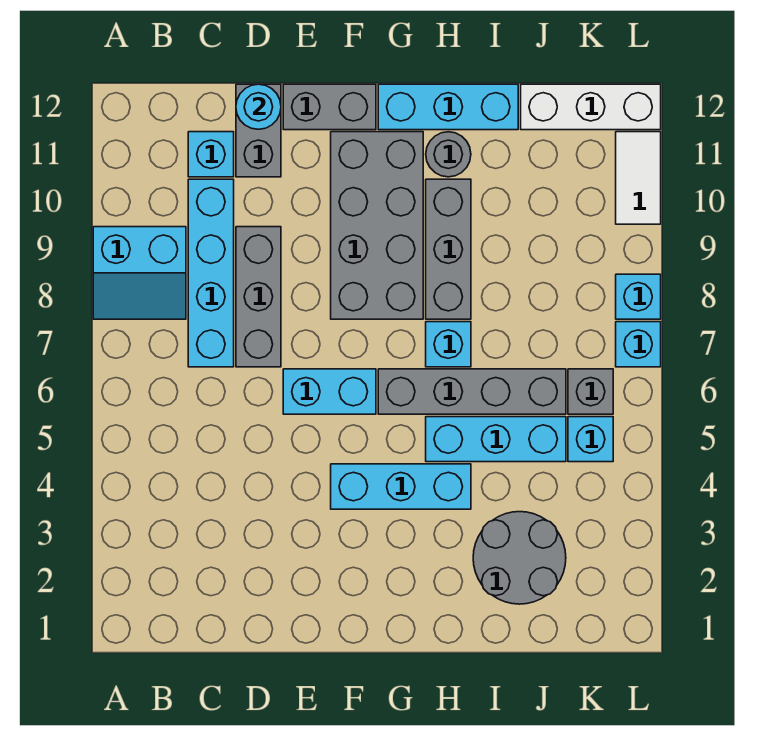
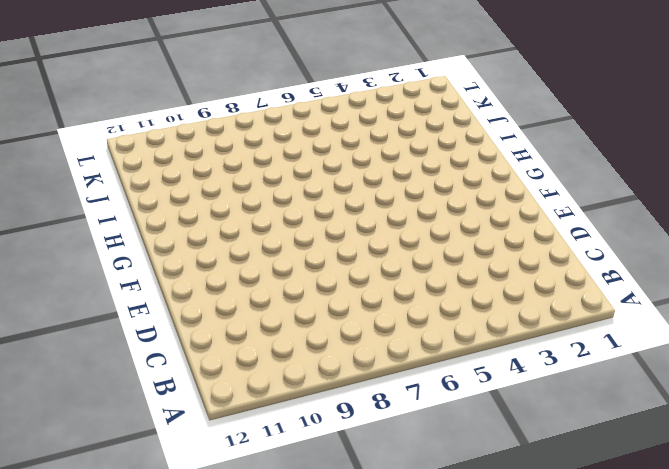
none -> cyan slope A8:B9 level 1 top 9
none -> cyan brick C7:C10 level 1
none -> cyan brick C11 level 1

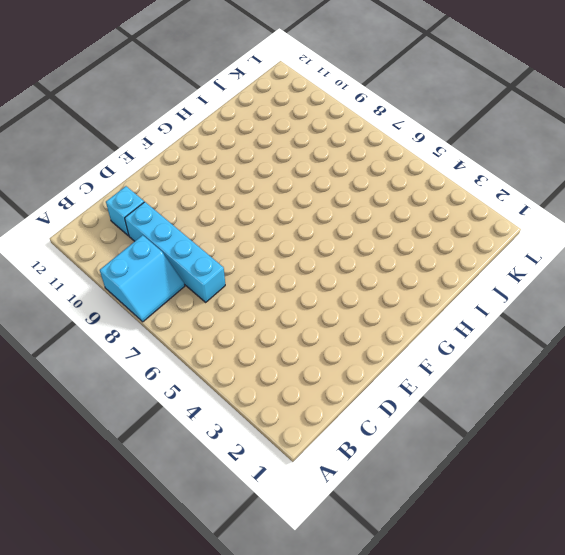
none -> grey brick D7:D9 level 1
none -> grey brick D11:D12 level 1
none -> cyan brick E6:F6 level 1

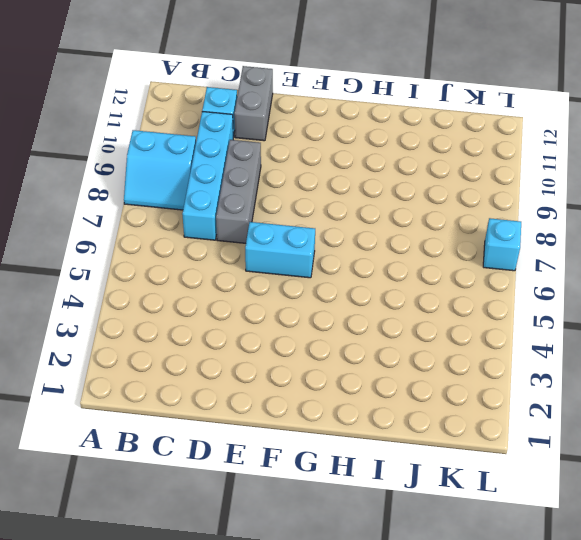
none -> grey brick E12:F12 level 1
none -> cyan brick F4:H4 level 1
none -> grey brick F8:G11 level 1

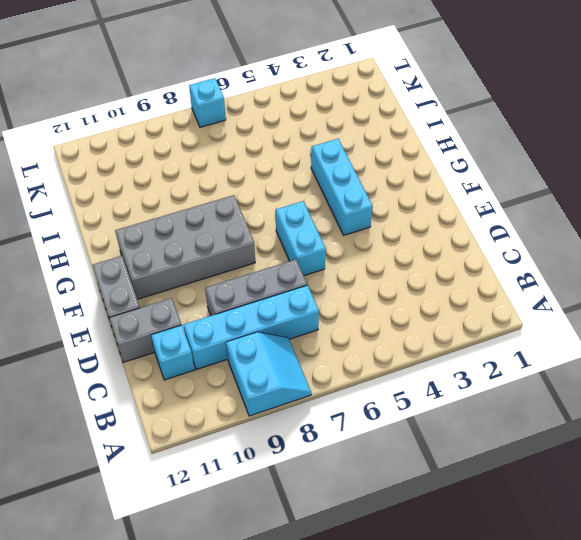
none -> grey brick G6:J6 level 1
none -> cyan brick G12:I12 level 1
none -> cyan brick H5:J5 level 1

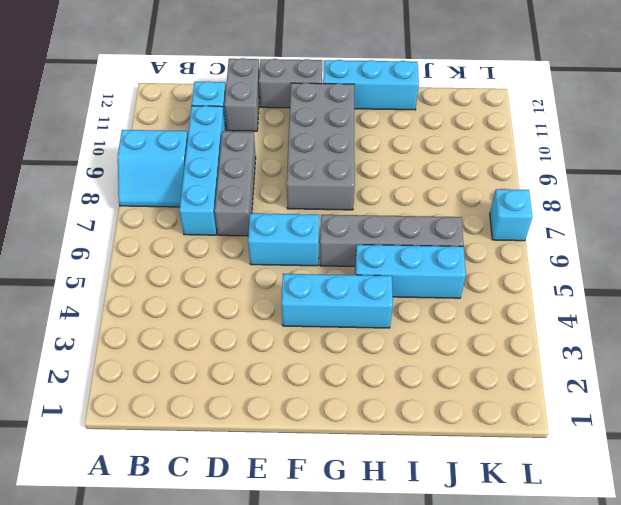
none -> cyan brick H7 level 1
none -> grey brick H8:H10 level 1
none -> grey round brick H11 level 1

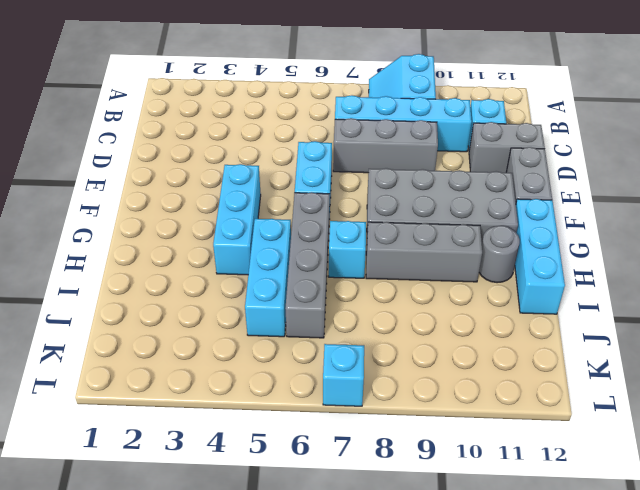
none -> grey round brick I2:J3 level 1
none -> white brick J12:L12 level 1
none -> cyan brick K5 level 1

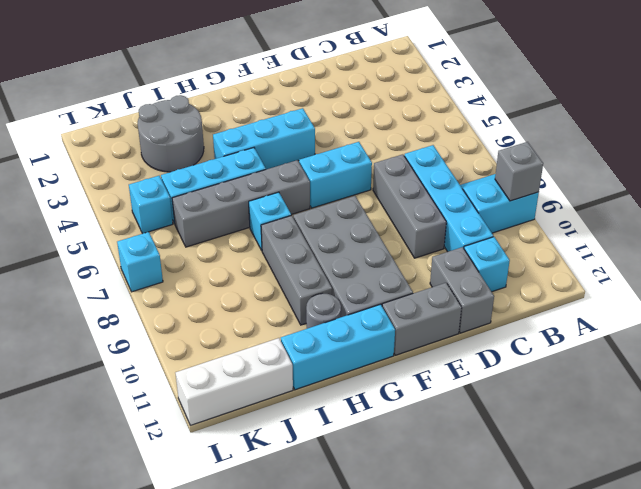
grey brick A9 level 2 -> grey brick K6 level 1
none -> cyan brick L8 level 1
none -> white tile L10:L11 level 1
none -> cyan round brick D12 level 2

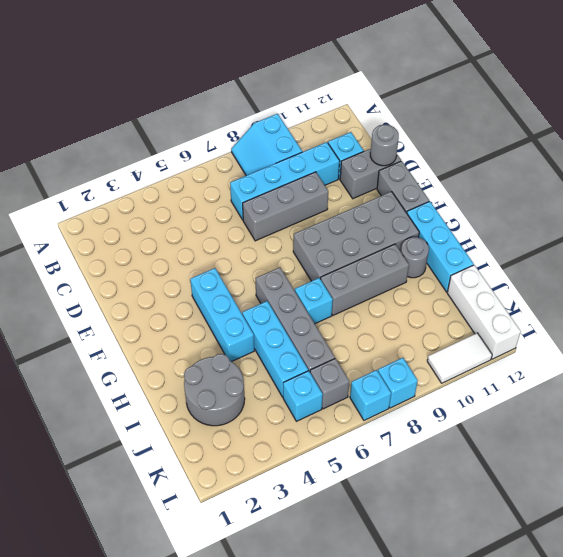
grey round brick D12 level 2 -> cyan round brick D12 level 2
none -> cyan brick E6:F6 level 1

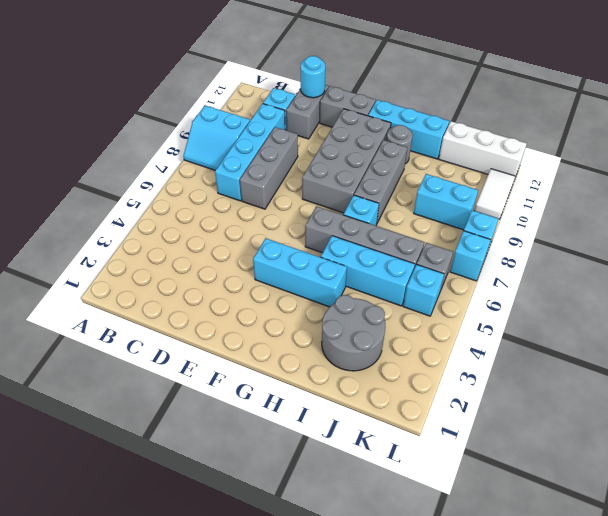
cyan brick J9:K9 level 1 -> cyan brick E6:F6 level 1

